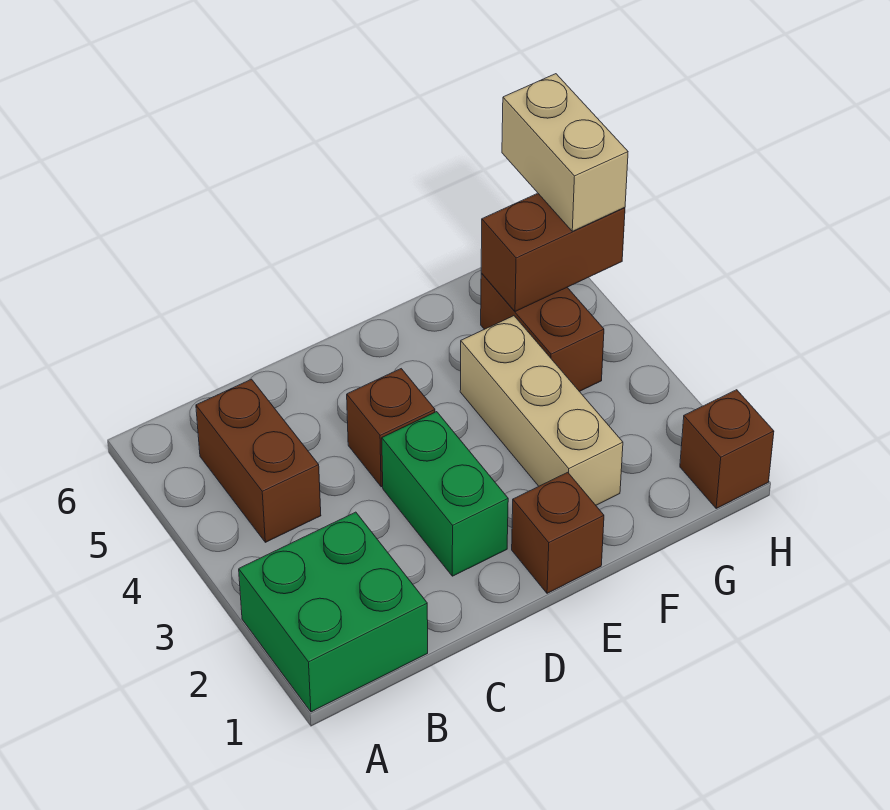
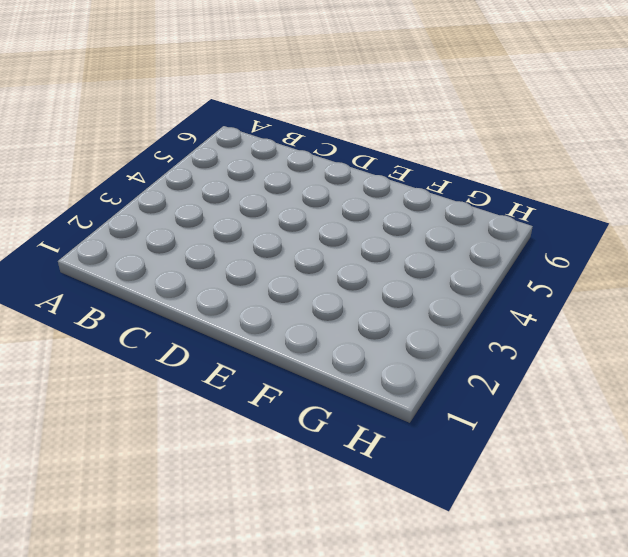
none -> green brick A1:B2 level 1
none -> brown brick B4:B5 level 1

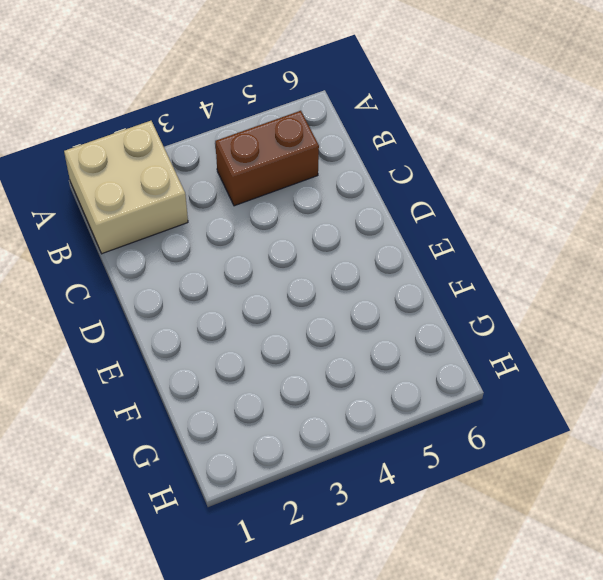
tan brick A1:B2 level 1 -> green brick A1:B2 level 1
none -> green brick D2:D3 level 1
none -> brown brick D4 level 1

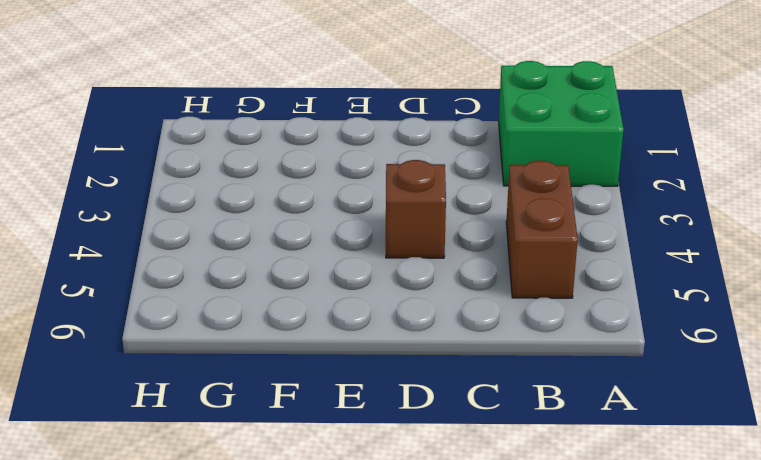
none -> green brick D2:D3 level 1
none -> brown brick E1 level 1

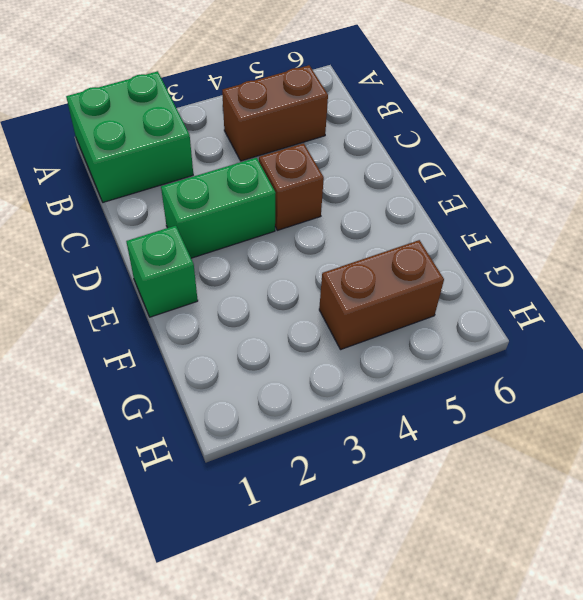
green brick E1 level 1 -> brown brick E1 level 1
none -> tan brick F2:F4 level 1
none -> brown brick H1 level 1

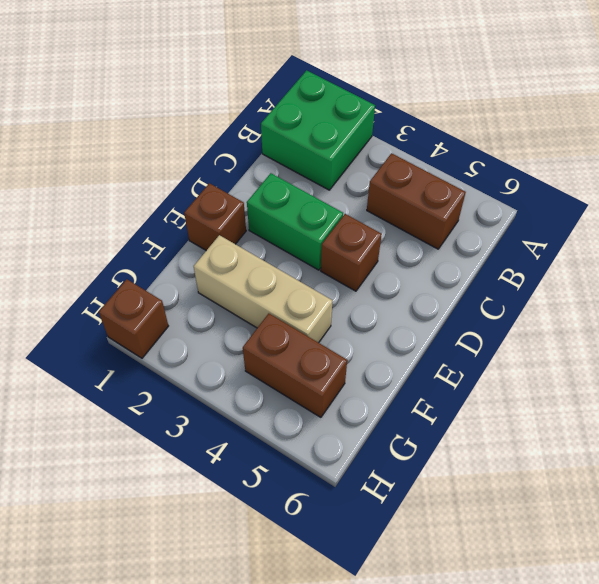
none -> brown brick G5:H5 level 2
none -> tan brick H5:H6 level 3

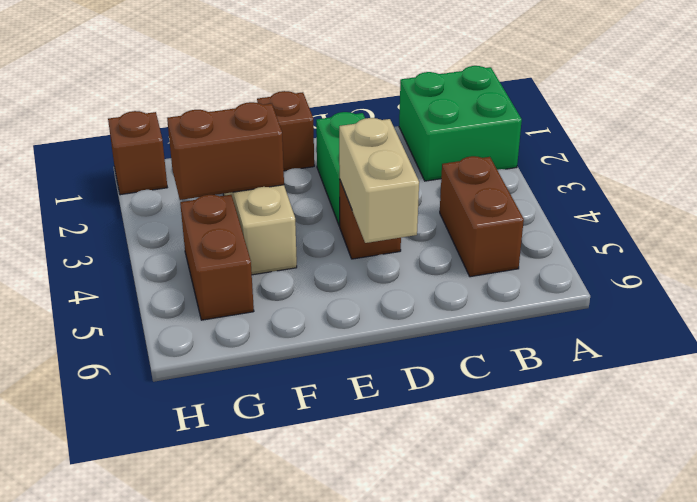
tan brick D4:D5 level 2 -> tan brick H5:H6 level 3
brown brick F3:G3 level 2 -> brown brick G5:H5 level 2

